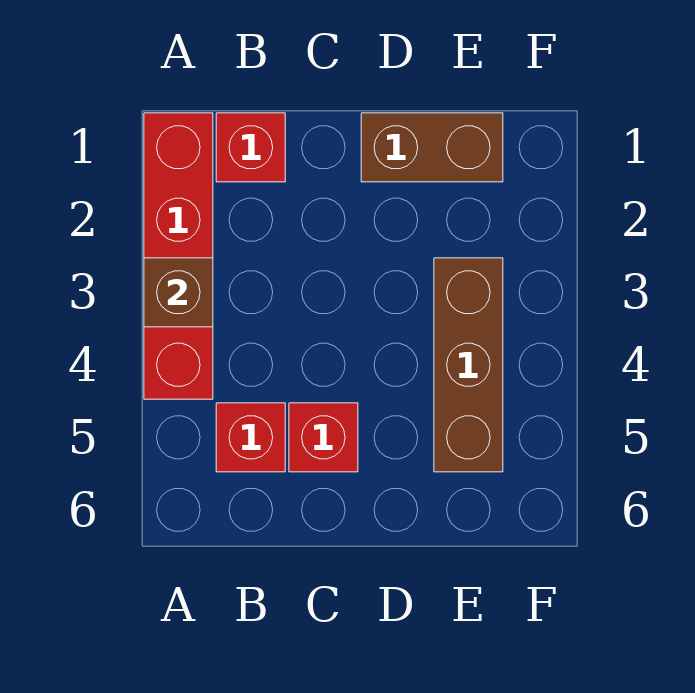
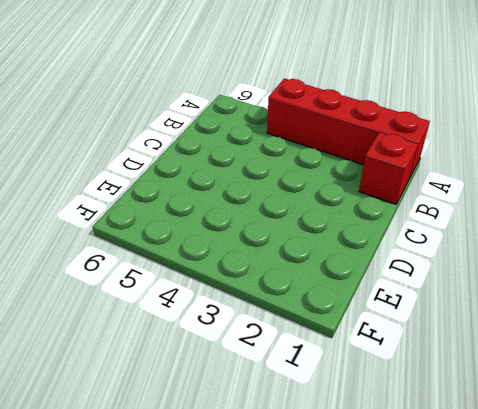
none -> red brick B5 level 1
none -> red brick C5 level 1

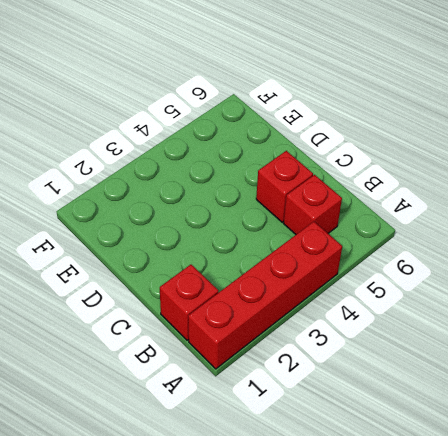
none -> brown brick D1:E1 level 1
none -> brown brick E3:E5 level 1

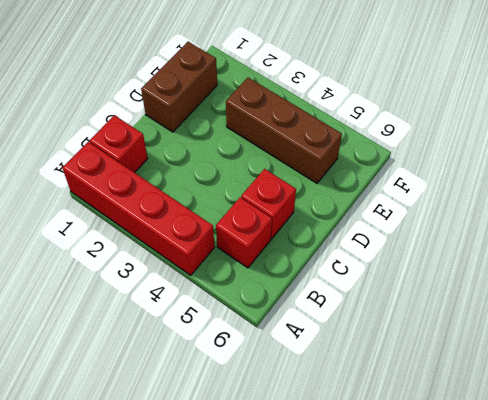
none -> brown brick A3 level 2

